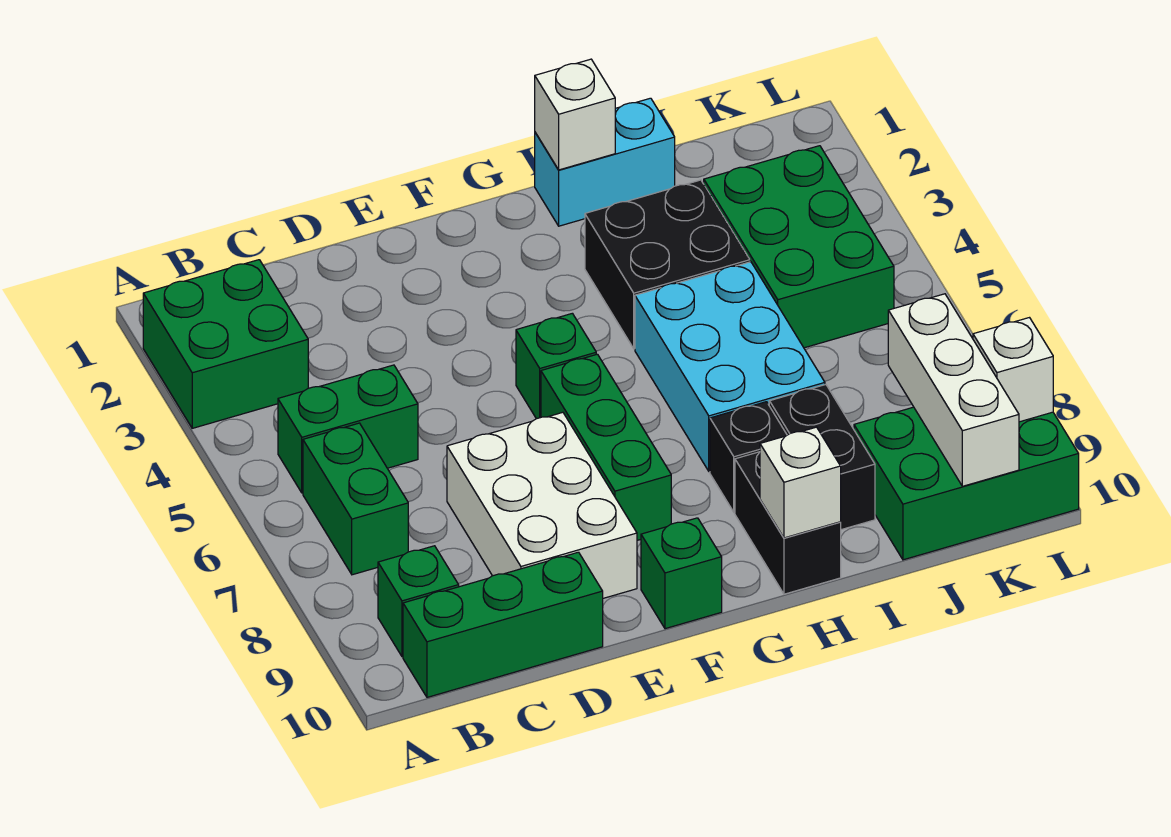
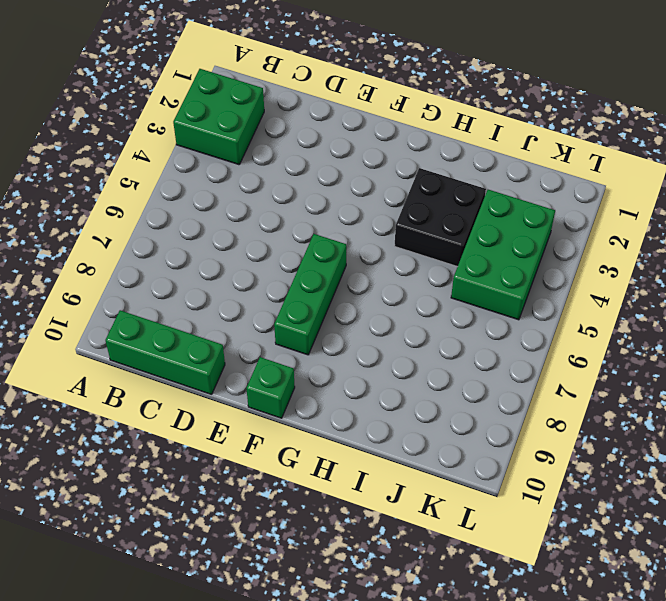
none -> green brick B5:C5 level 1
none -> green brick B6:B7 level 1
none -> green brick B9 level 1

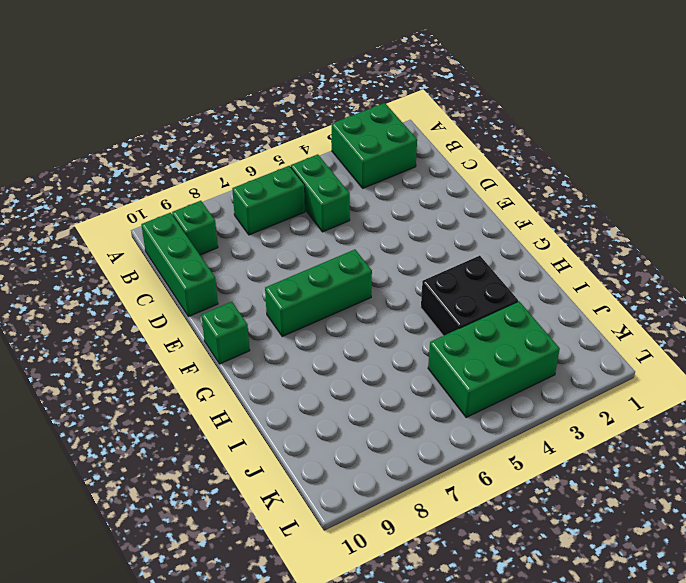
none -> white brick D7:E9 level 1
none -> green brick F5 level 1
none -> cyan brick H1:I1 level 1

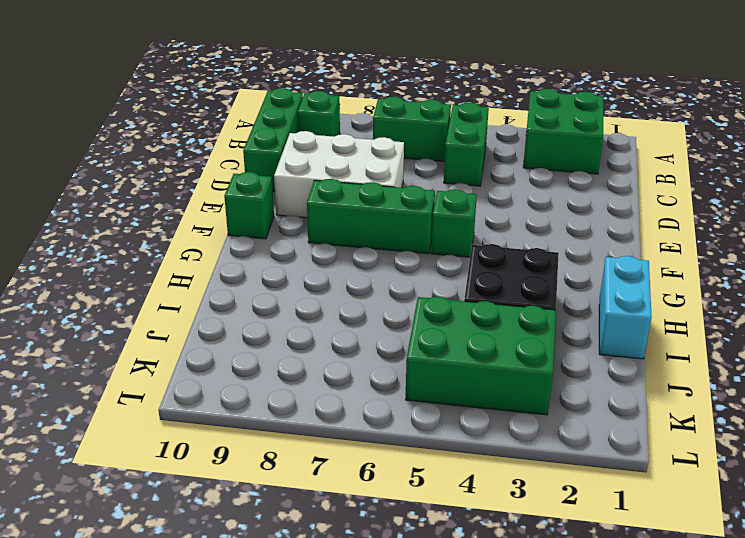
none -> cyan brick H5:I7 level 1
none -> black brick H8 level 1
none -> black brick H9:H10 level 1

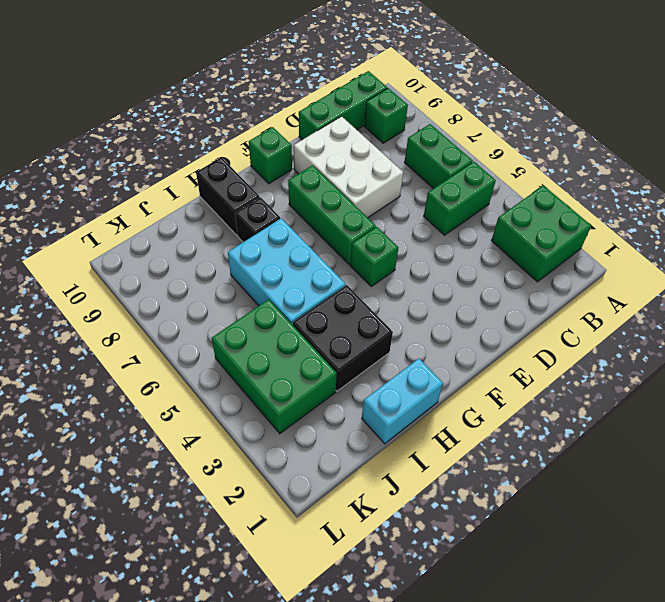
none -> black brick I8:I9 level 1
none -> green brick J9:L10 level 1
none -> white brick H1 level 2

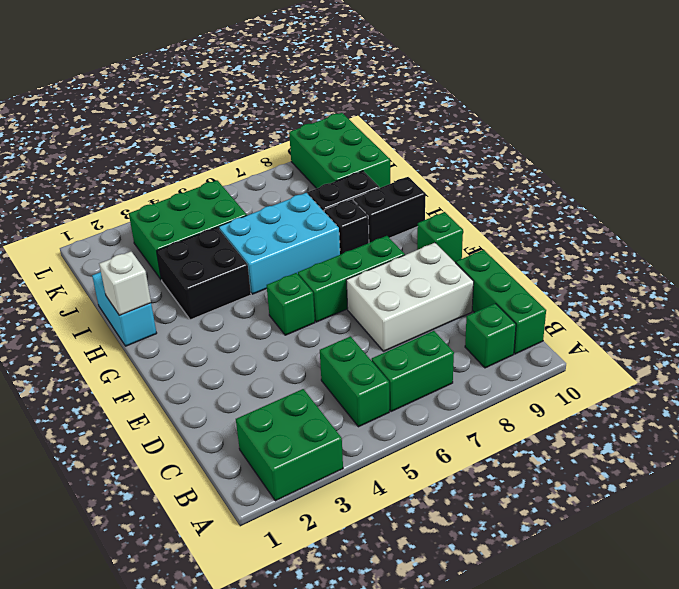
none -> white brick H10 level 2
none -> white brick K8:K10 level 2
none -> white brick L9 level 2

